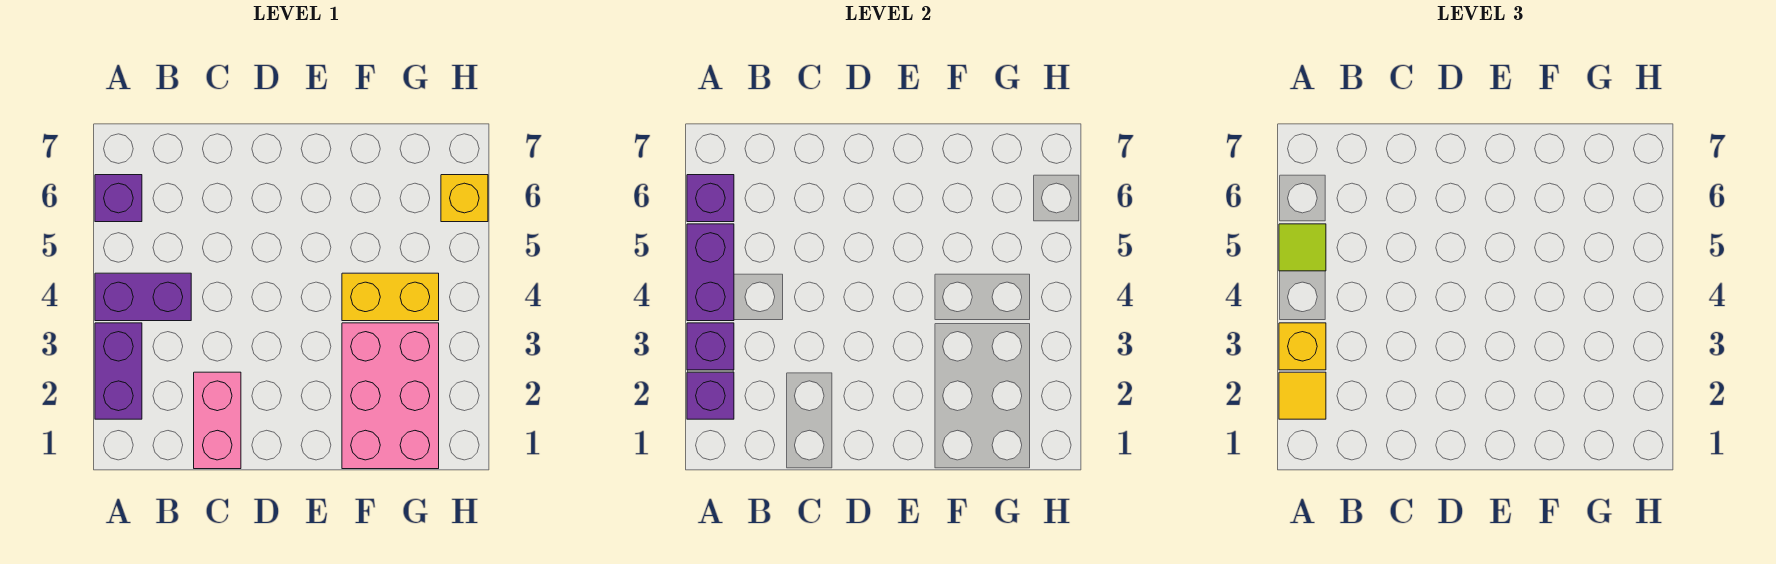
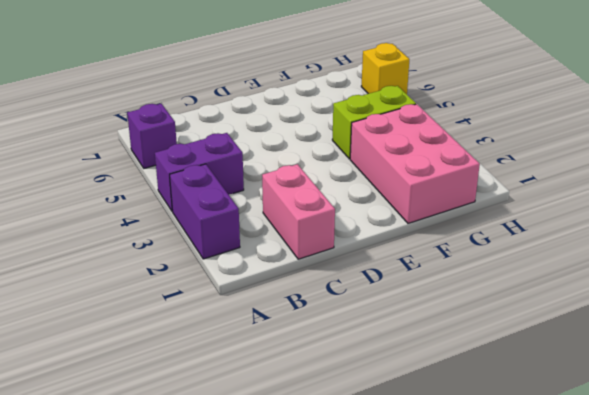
lime brick F4:G4 level 1 -> yellow brick F4:G4 level 1
none -> purple brick A2 level 2
none -> purple brick A3 level 2
none -> purple brick A4:A5 level 2

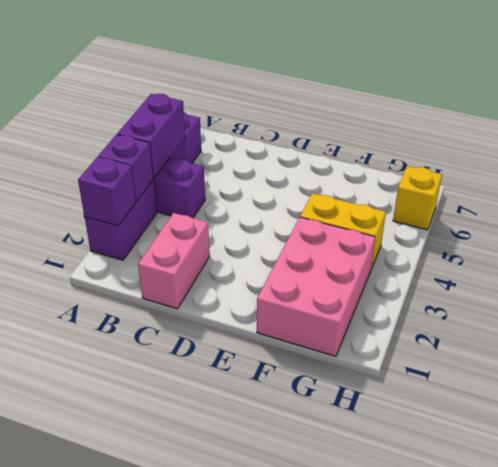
none -> purple brick A6 level 2
none -> yellow tile A2 level 3
none -> yellow brick A3 level 3

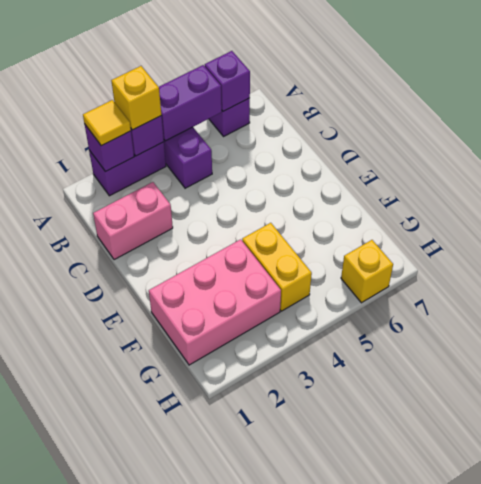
none -> lime tile A5 level 3

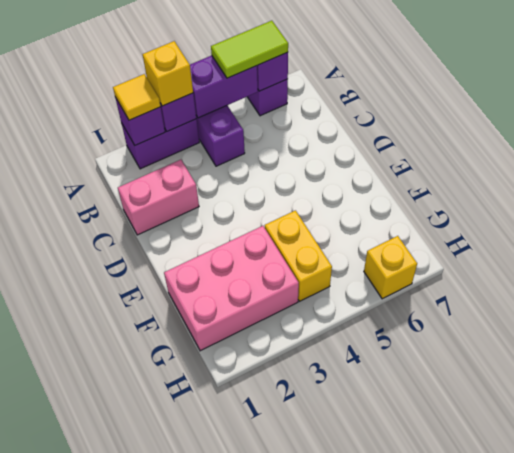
lime tile A5:A6 level 3 -> lime tile A5 level 3

